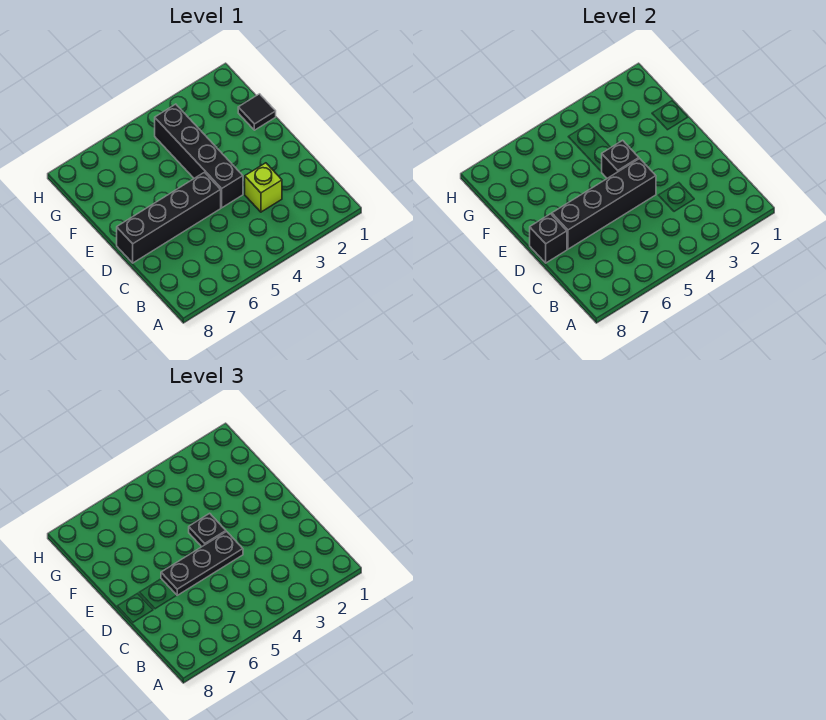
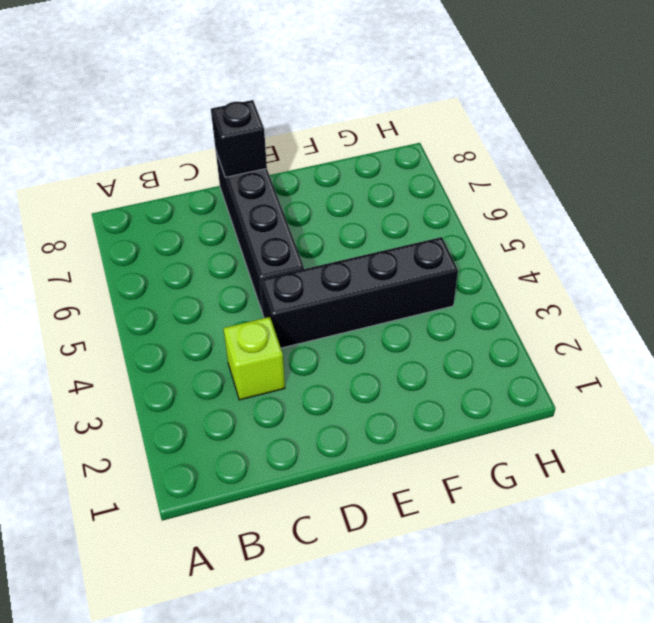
none -> black tile F1 level 1
none -> black brick D4:D7 level 2

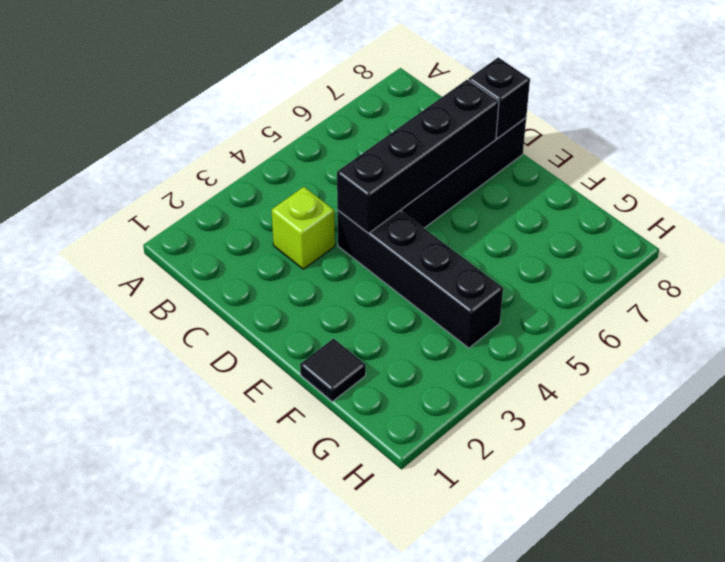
none -> black brick E4 level 2
none -> black plate D4:D6 level 3

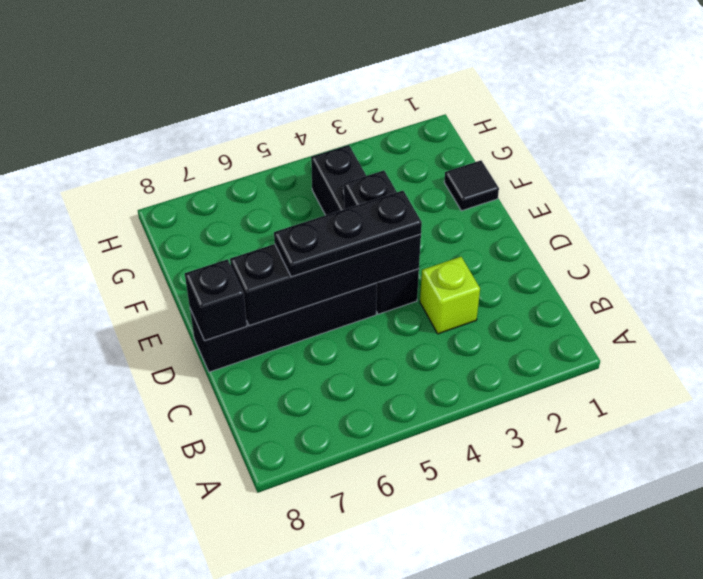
none -> black plate E4 level 3

